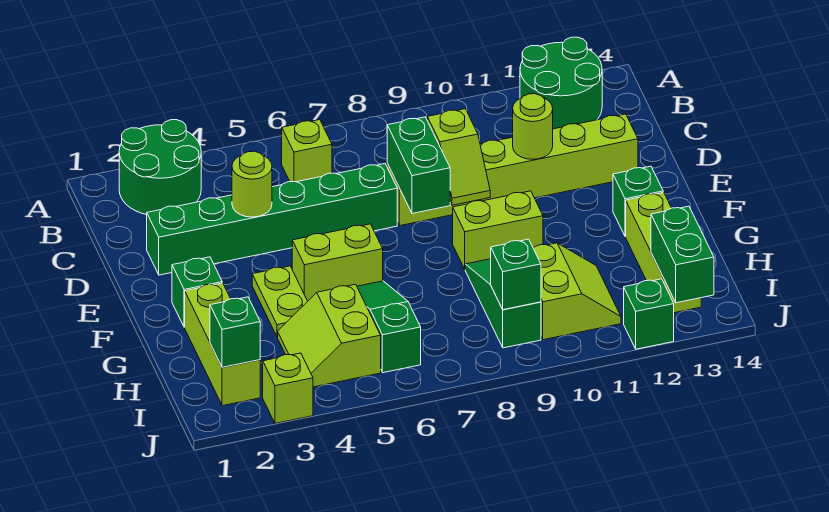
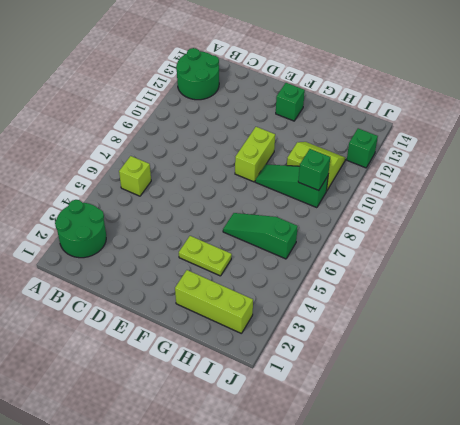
none -> green brick D2:D7 level 1
none -> lime brick D8:D13 level 1
none -> green brick F2 level 1

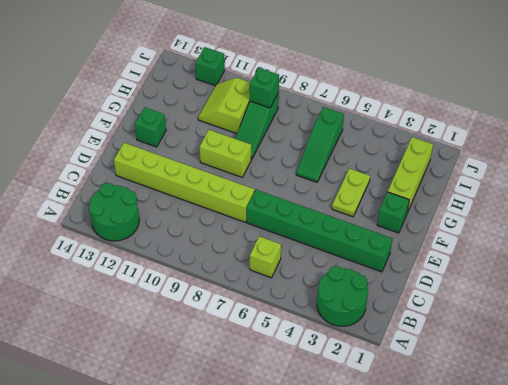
none -> lime brick F5:F6 level 1
none -> lime brick G13:I13 level 1
none -> lime slope H4:I5 level 1 top 5

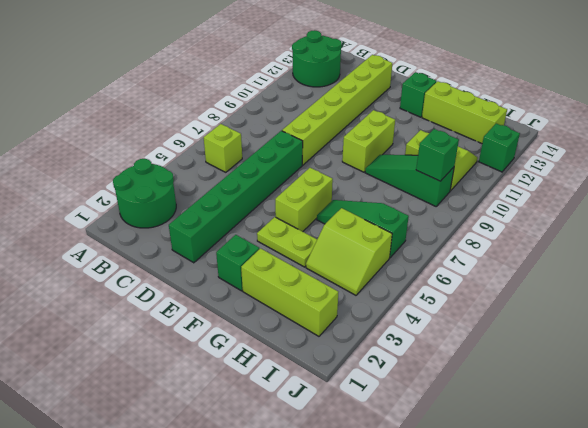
none -> lime brick J3 level 1
none -> lime round brick D4 level 2
none -> green brick D8:E8 level 2

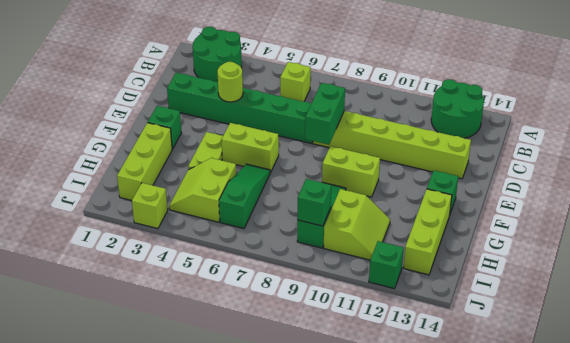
none -> lime slope D9:E9 level 2 top D
none -> lime round brick D11 level 2
none -> green brick I2 level 2

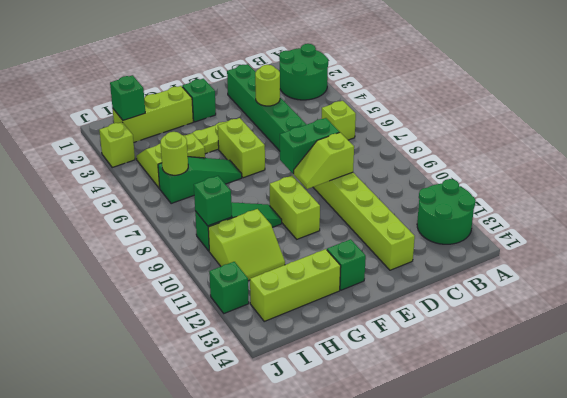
lime round brick I6 level 2 -> lime round brick D11 level 2
none -> green brick I13:J13 level 2

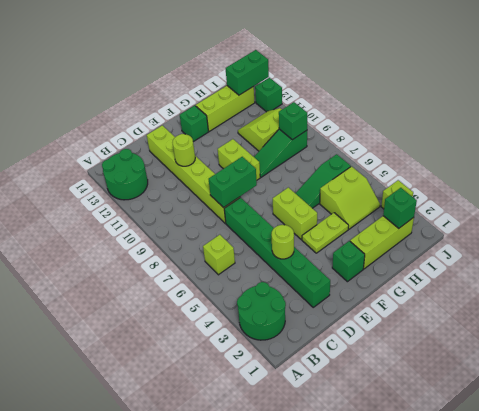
none -> lime slope D9:E9 level 2 top D

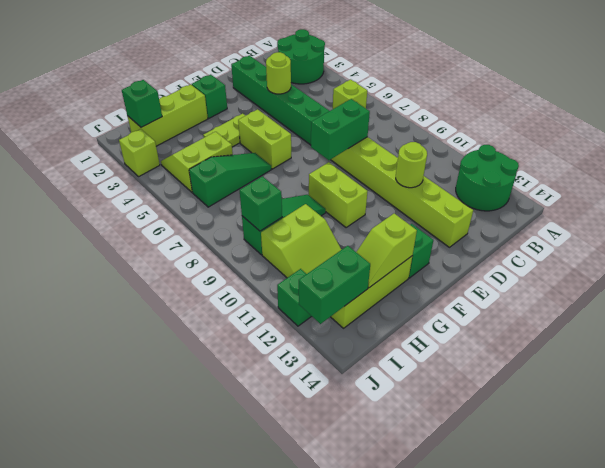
lime slope G13:H13 level 2 top G -> lime slope D9:E9 level 2 top D

